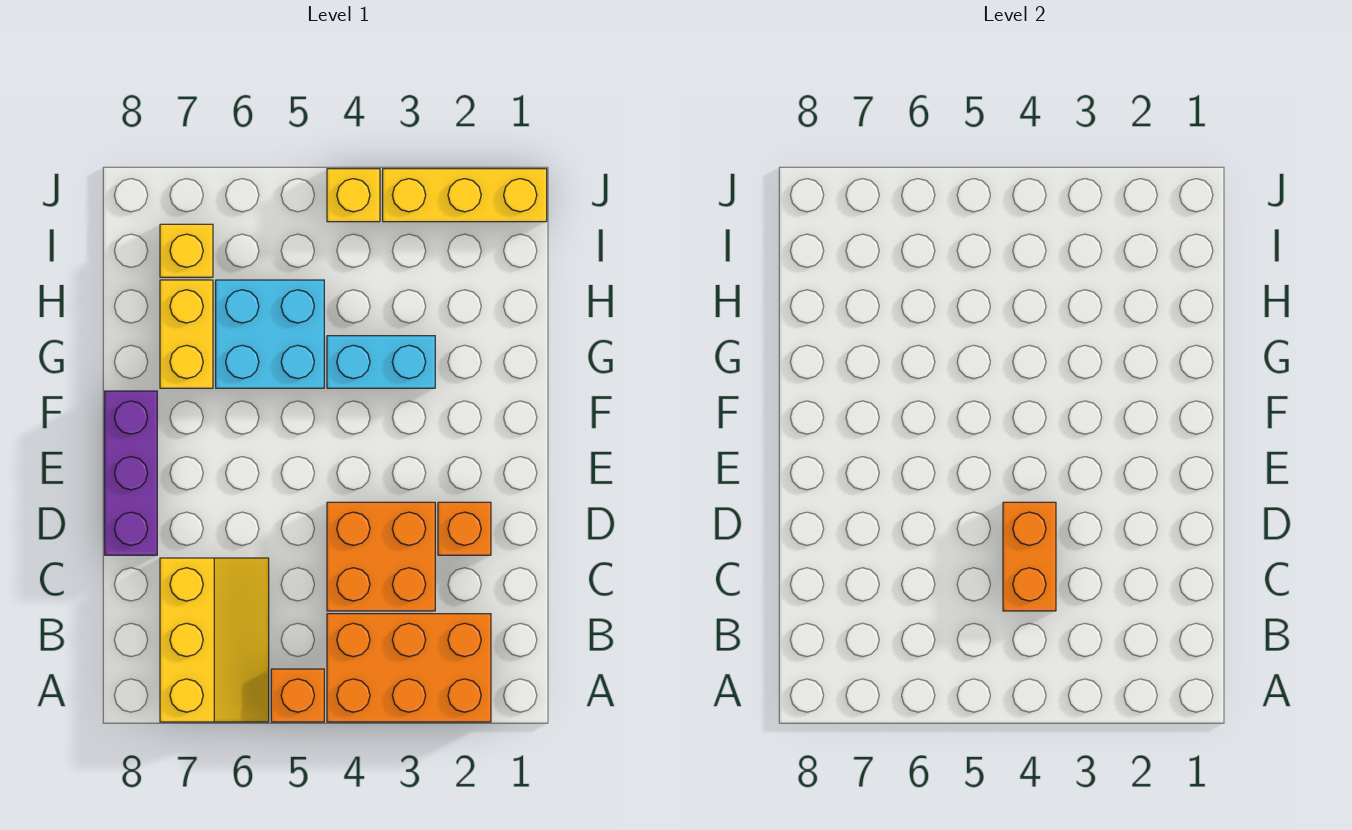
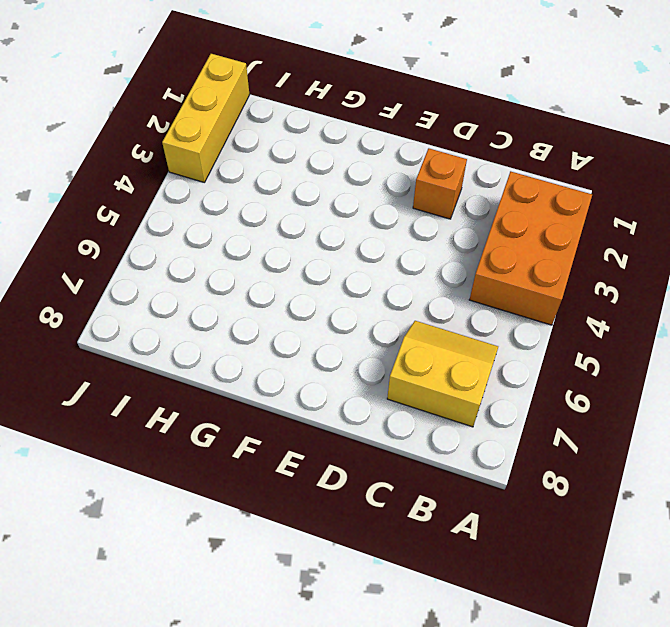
yellow slope B6:C7 level 1 top 7 -> yellow slope A6:C7 level 1 top 7
none -> orange brick A5 level 1
none -> orange brick C3:D4 level 1
none -> purple brick D8:F8 level 1

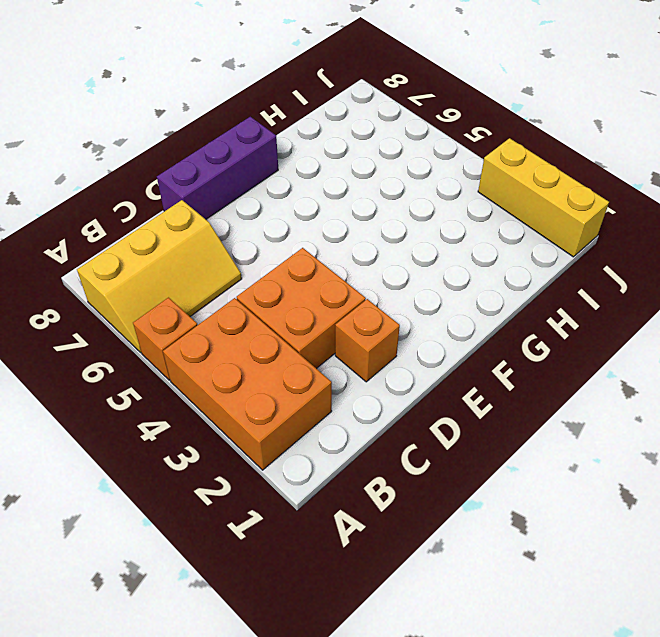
none -> cyan brick G3:G4 level 1
none -> cyan brick G5:H6 level 1
none -> yellow brick G7:H7 level 1

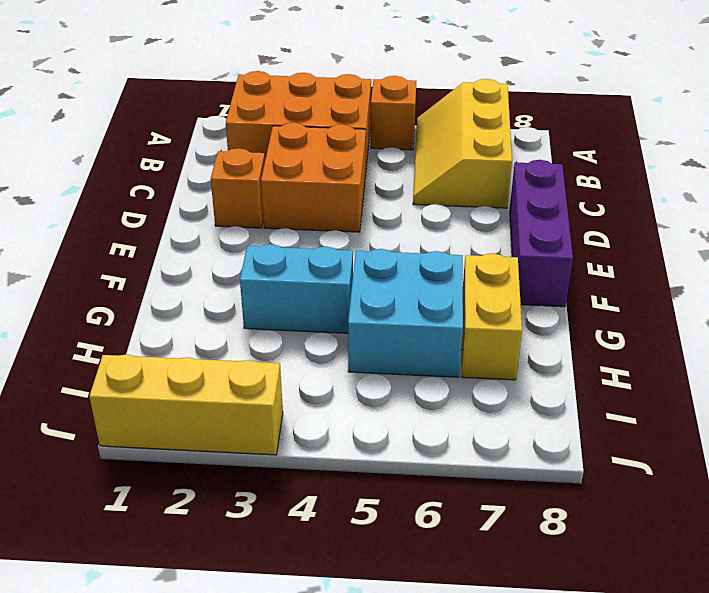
none -> yellow brick I7 level 1
none -> yellow brick J4 level 1
none -> orange brick C4:D4 level 2

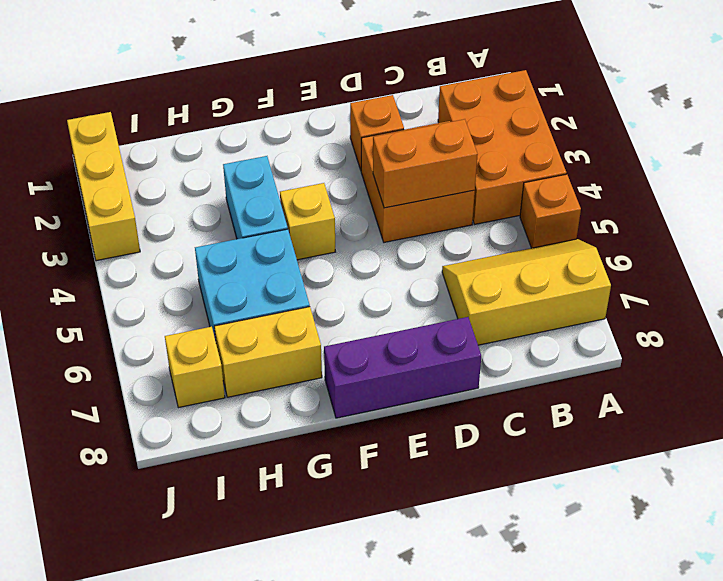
yellow brick F4 level 1 -> yellow brick J4 level 1

